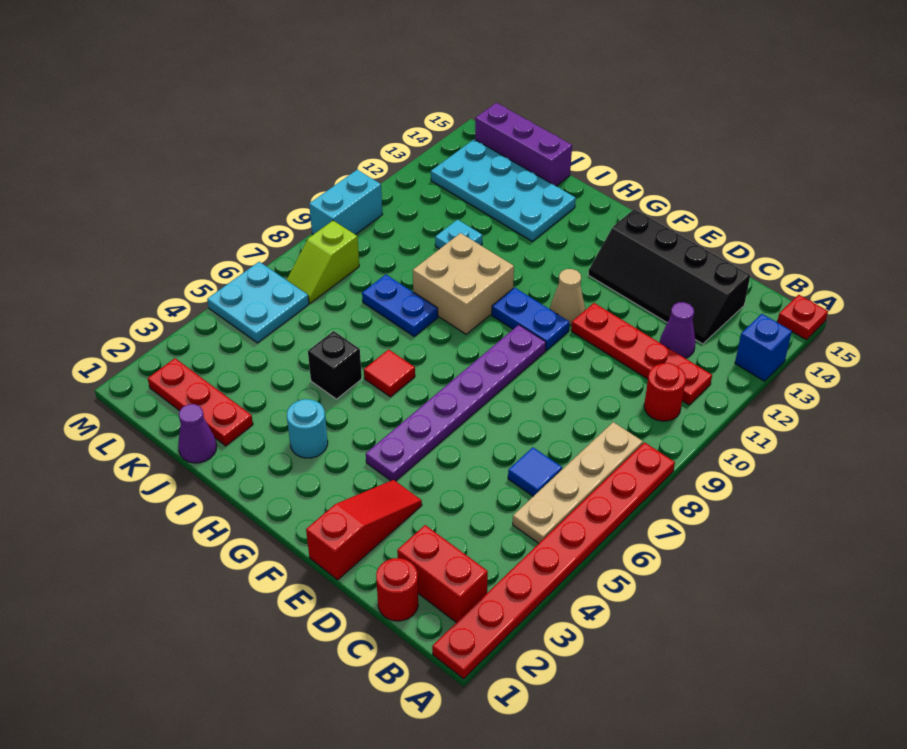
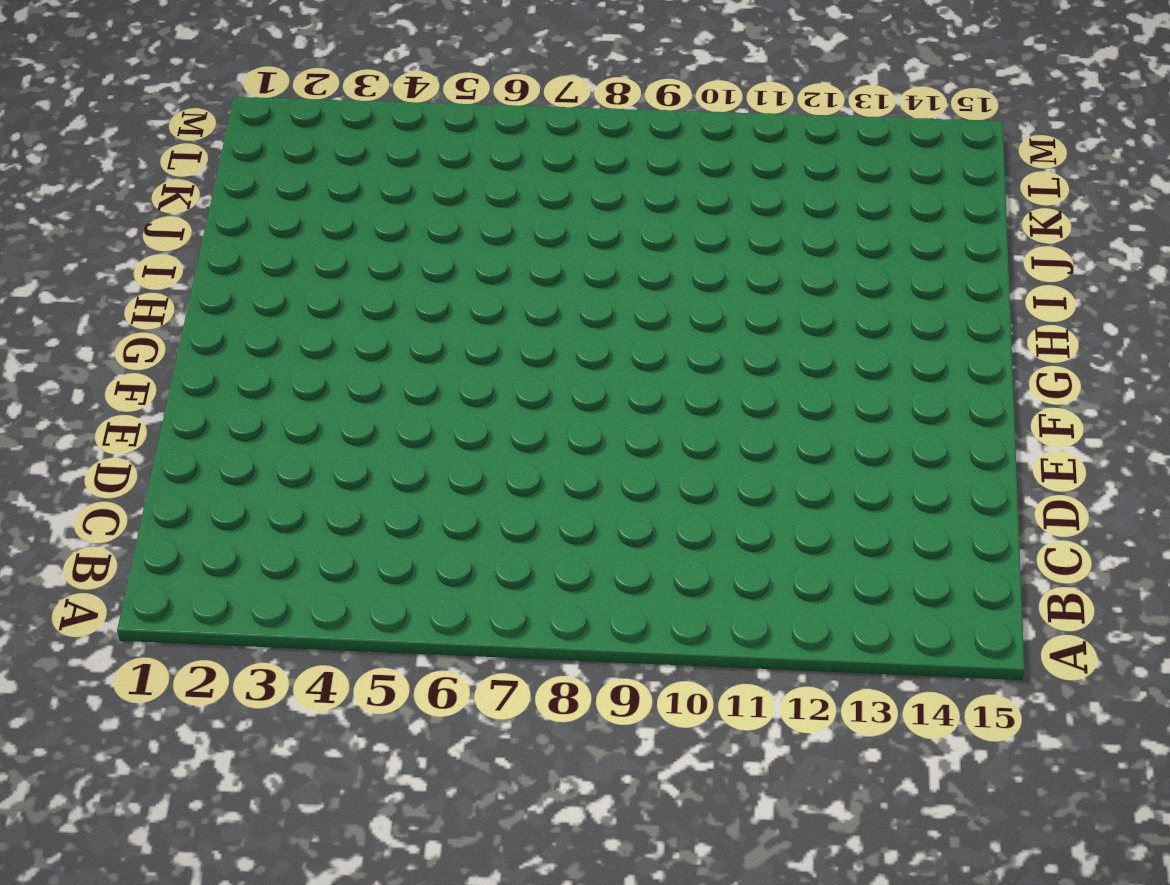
none -> red plate A1:A8 level 1
none -> blue brick A13 level 1
none -> red plate A15 level 1

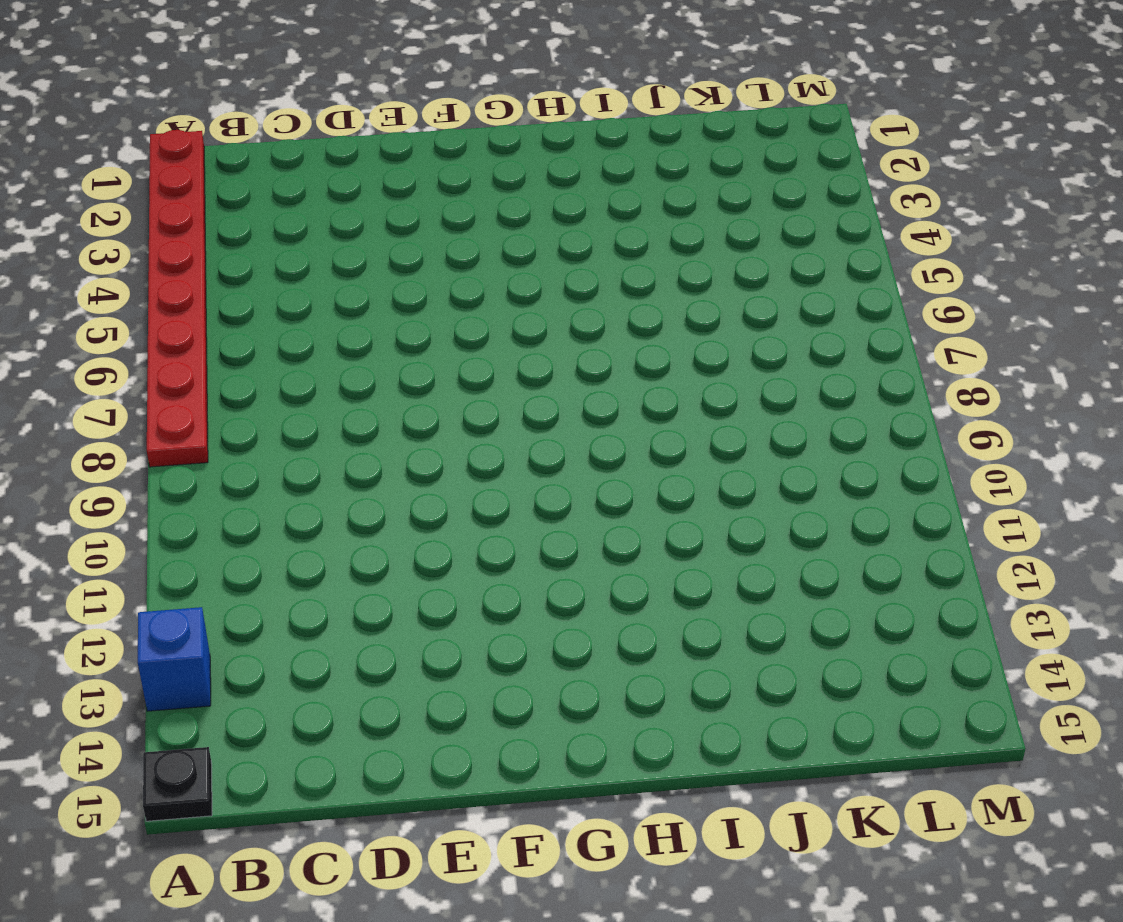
black plate A15 level 1 -> red plate A15 level 1
none -> red brick B2:C2 level 1
none -> tan plate B5:B8 level 1
none -> red round brick B10 level 1

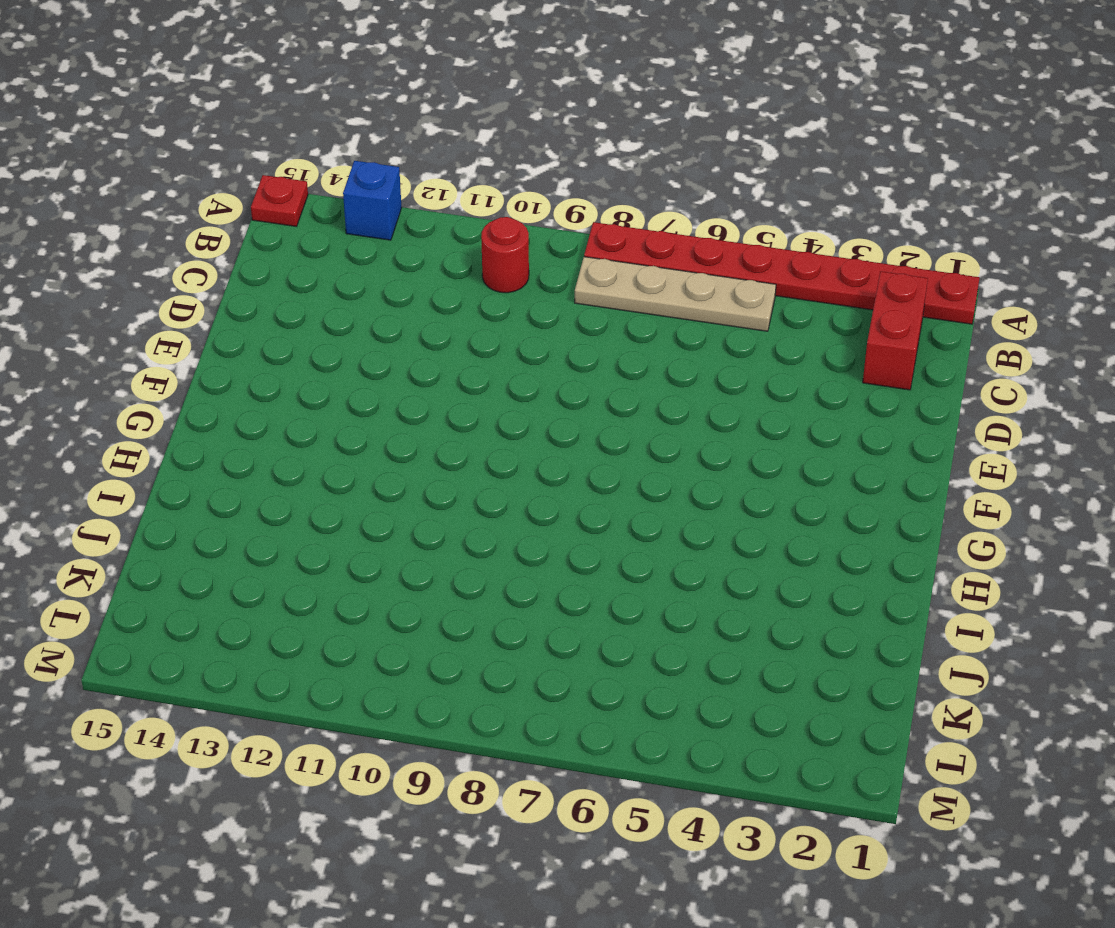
none -> red plate B11:E11 level 1
none -> red round brick C1 level 1
none -> blue tile C6 level 1

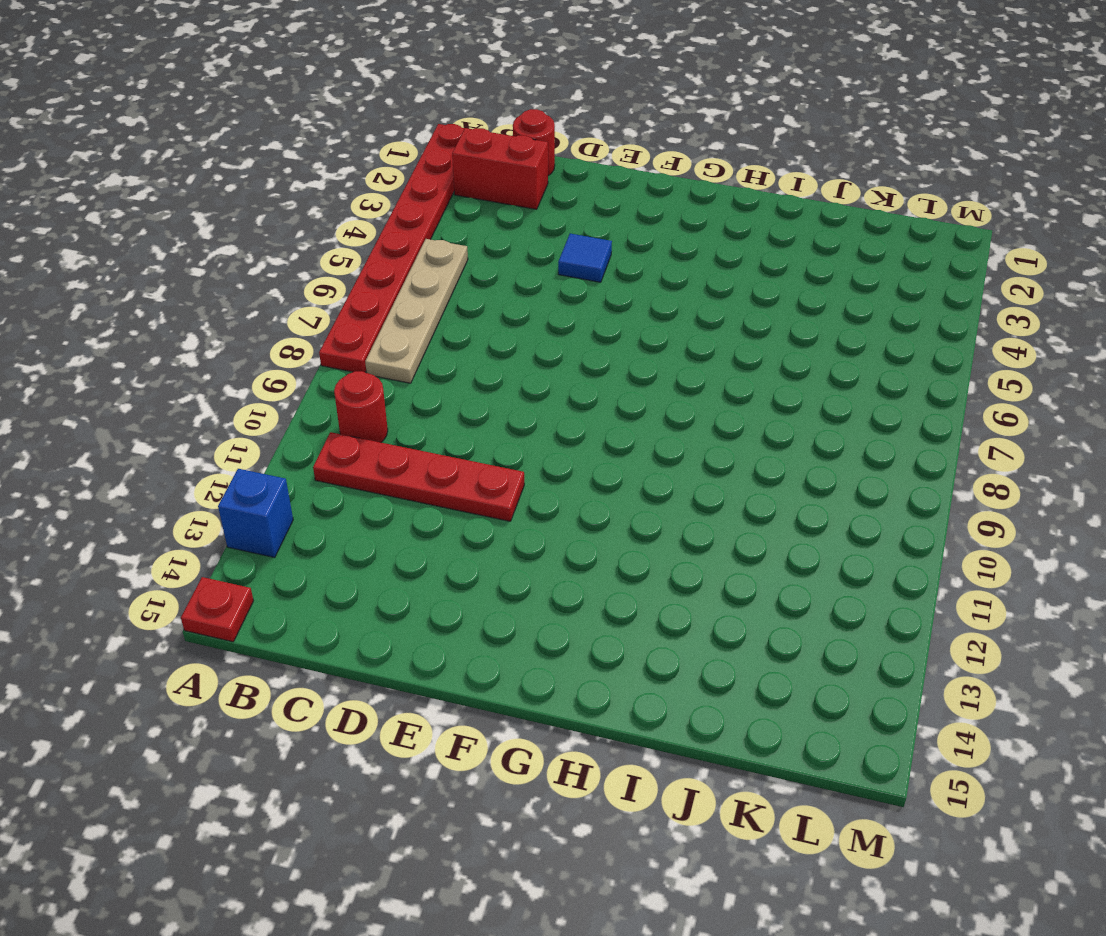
blue tile E4 level 1 -> blue tile C6 level 1
none -> purple cone C12 level 1
none -> black slope C13:F14 level 1 top 14
none -> red slope E1:E3 level 1 top 1

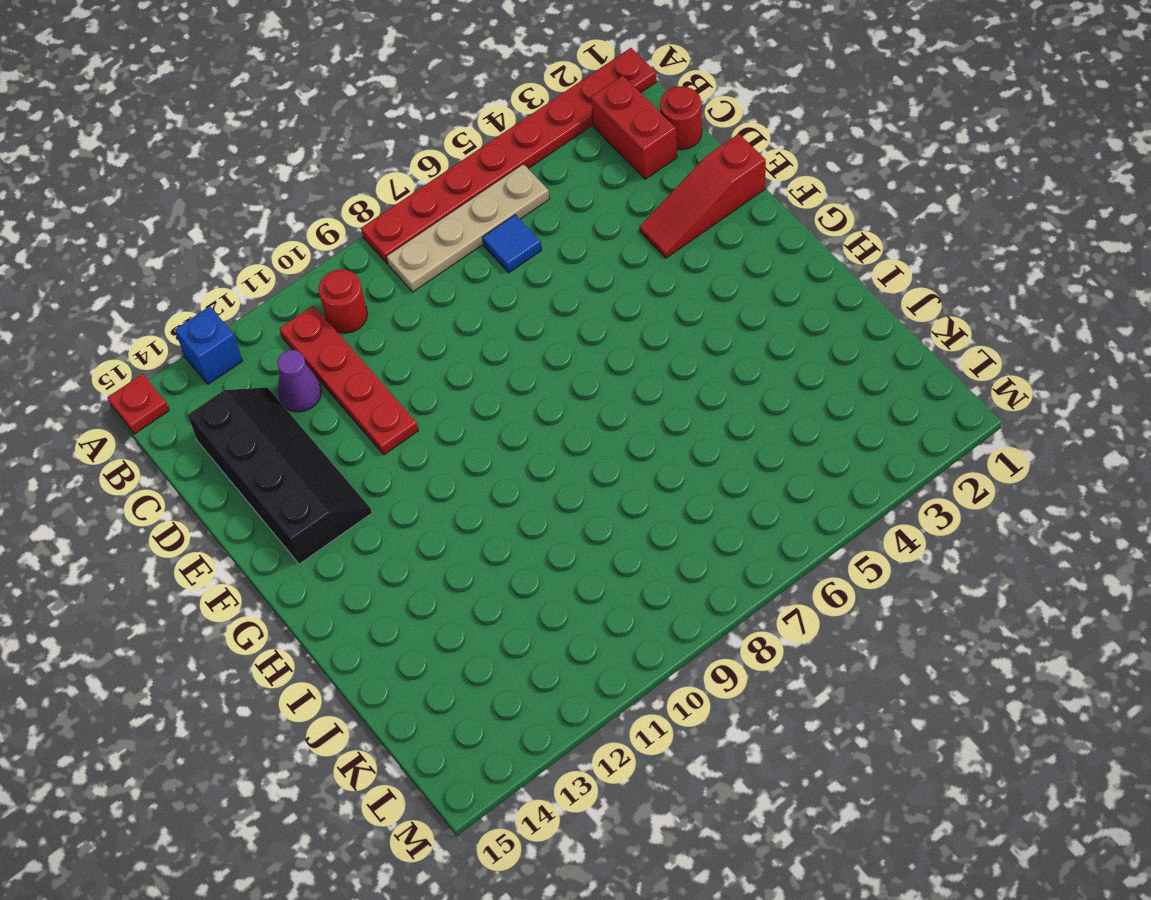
none -> purple plate F4:F9 level 1
none -> blue plate F10:G10 level 1
none -> tan cone F11 level 1

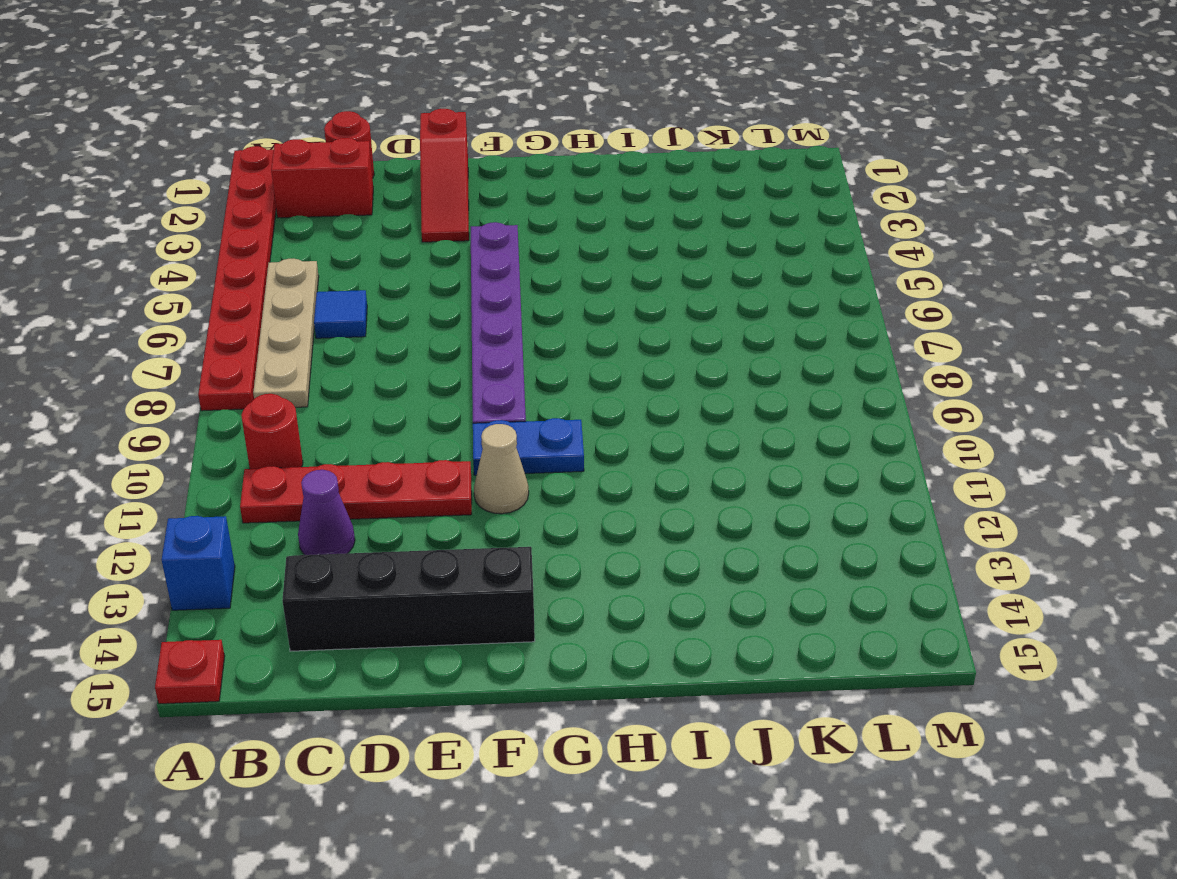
none -> cyan round brick H3 level 1
none -> red tile H6 level 1
none -> tan brick H9:I10 level 1

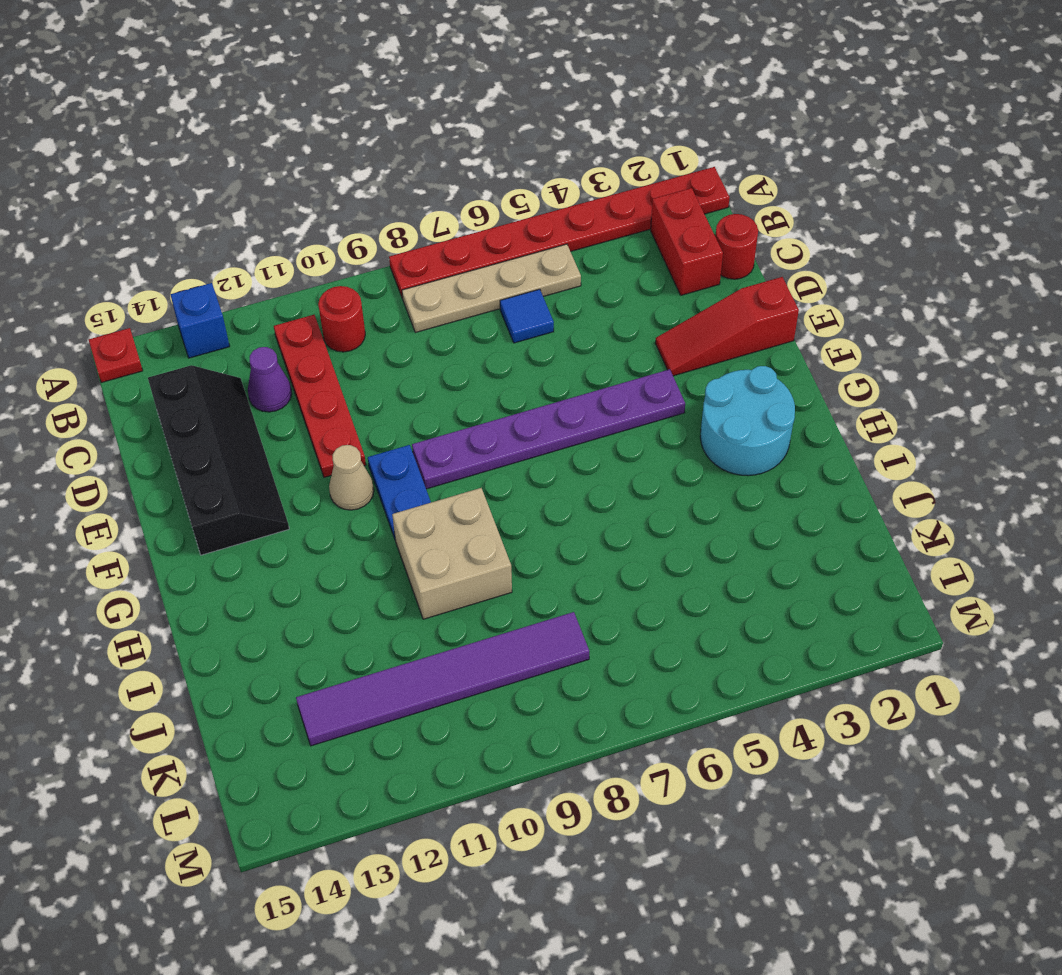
cyan round brick G2:H3 level 1 -> cyan round brick H3 level 1
purple tile K8:K13 level 1 -> cyan plate I13:L14 level 1
none -> red tile H6 level 1
none -> black brick I5 level 1
none -> blue plate I8:J8 level 1

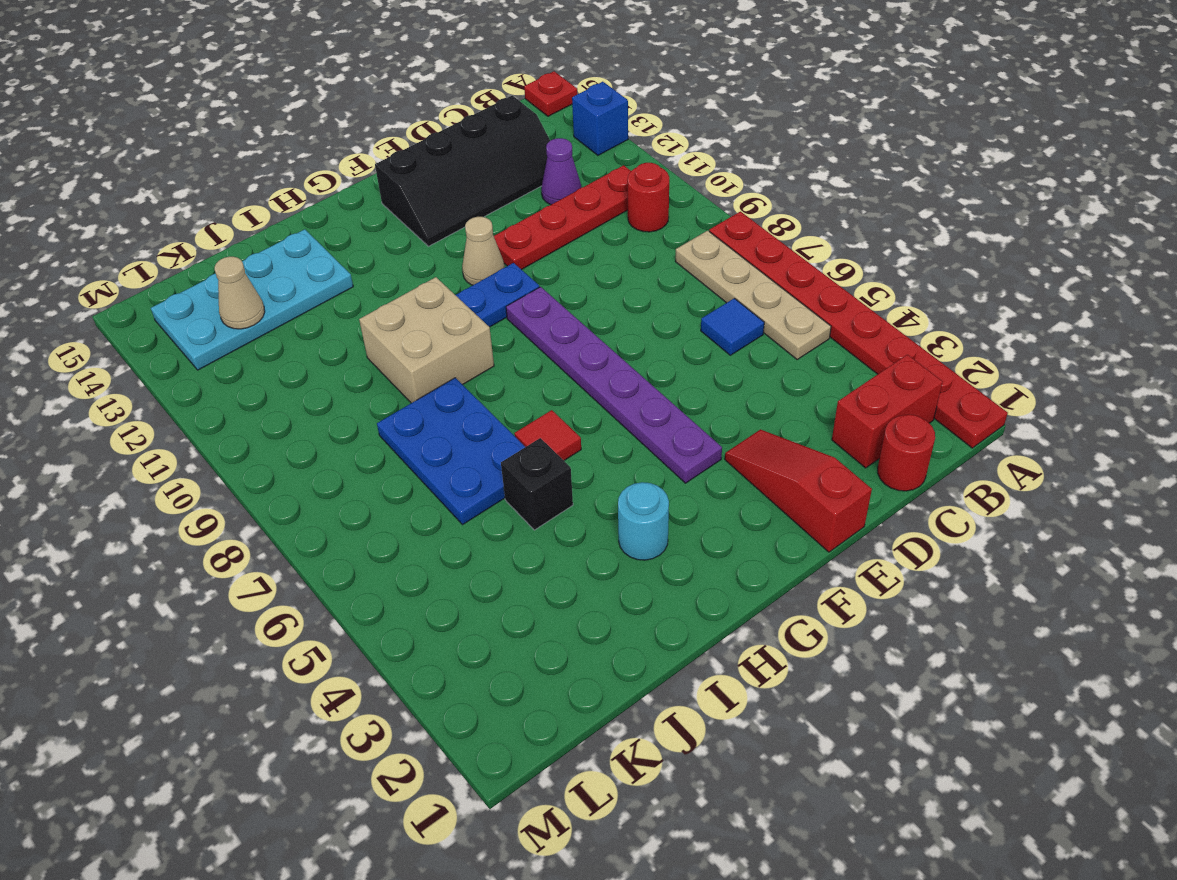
blue plate I6:J8 level 1 -> blue plate I8:J8 level 1
tan cone K13 level 2 -> none
none -> purple cone J1 level 1
none -> red plate J2:L2 level 1
none -> cyan plate J11 level 1

